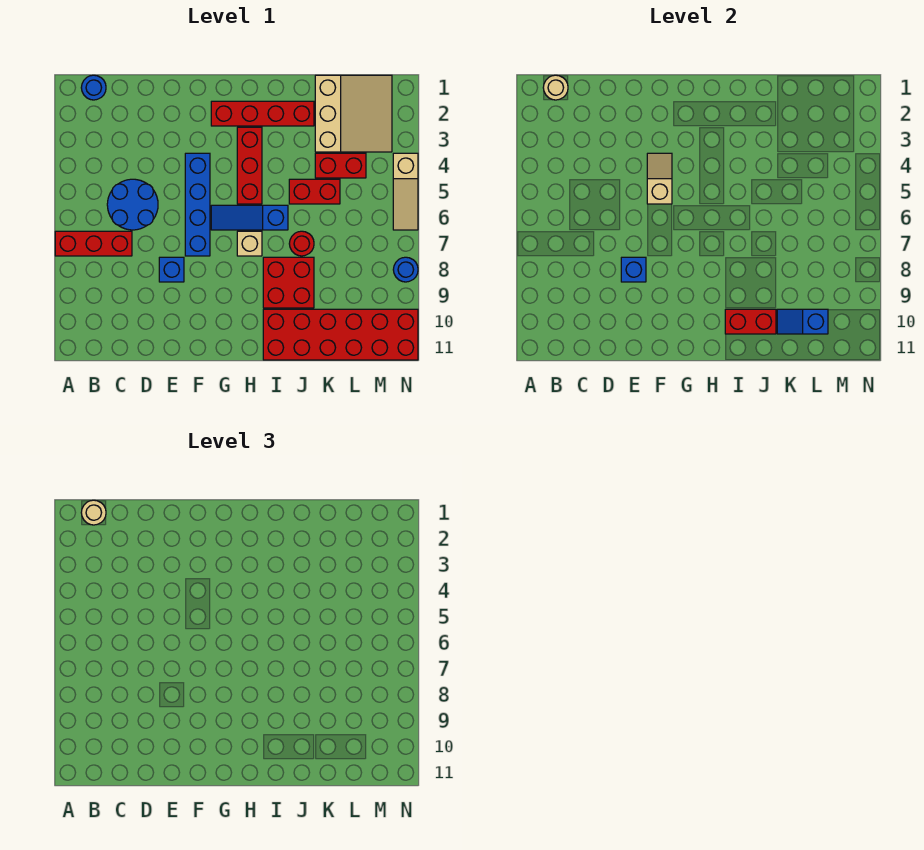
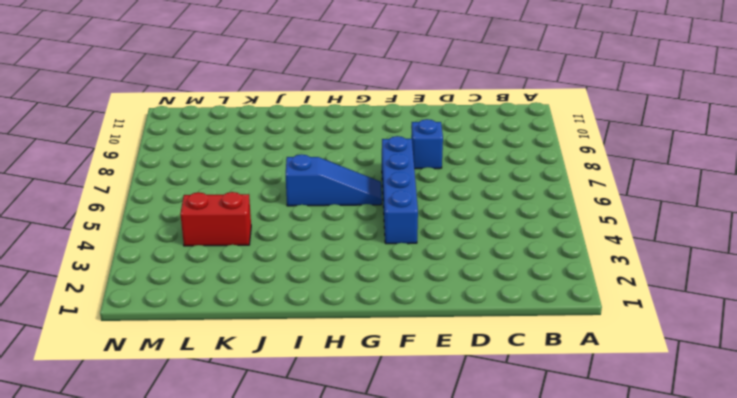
none -> red brick A7:C7 level 1
none -> blue round brick B1 level 1
none -> blue round brick C5:D6 level 1

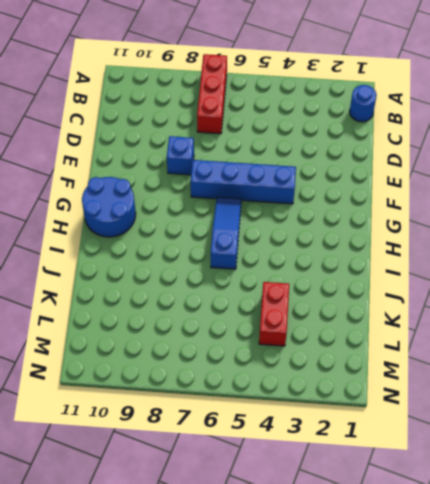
blue round brick G10:H11 level 1 -> blue round brick C5:D6 level 1
none -> red brick G2:J2 level 1
none -> red brick H3:H5 level 1
none -> tan brick H7 level 1

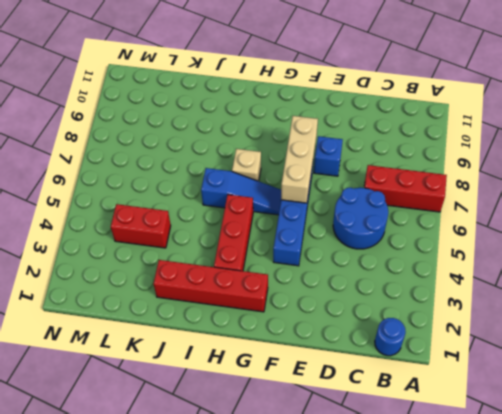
tan brick F6:F8 level 2 -> none
none -> red brick I8:J9 level 1
none -> red brick I10:N11 level 1
none -> red brick J5:K5 level 1

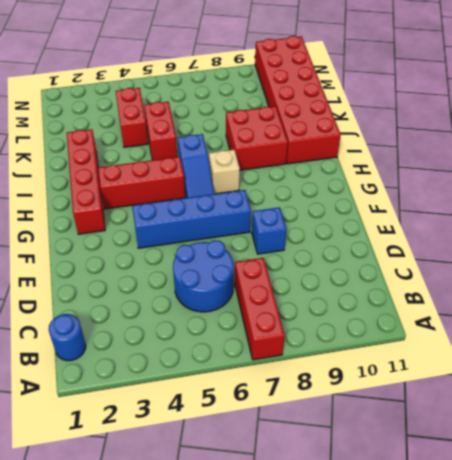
none -> red round brick J7 level 1
none -> tan slope K1:M3 level 1 top K
none -> tan slope N4:N6 level 1 top 4

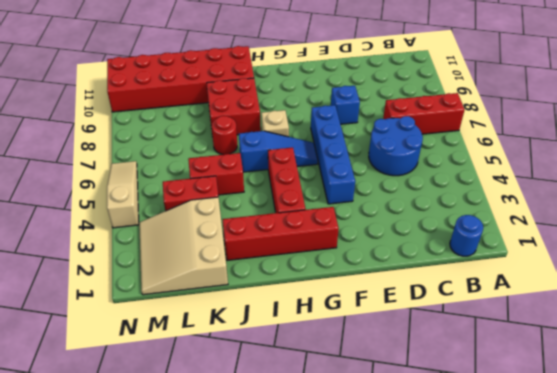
none -> blue round brick N8 level 1
none -> tan round brick B1 level 2
none -> blue brick E8 level 2

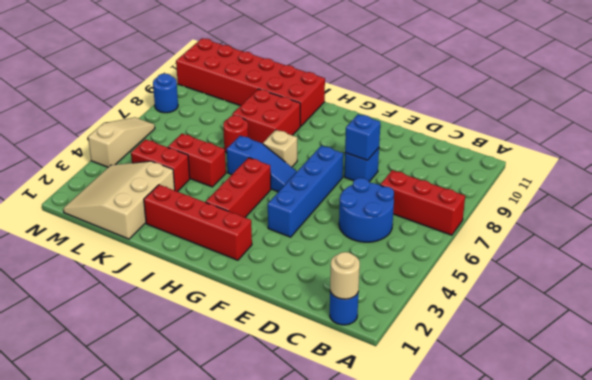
none -> tan slope F4:F5 level 2 top 5
none -> red brick I10:J10 level 2
none -> blue slope K10:L10 level 2 top L

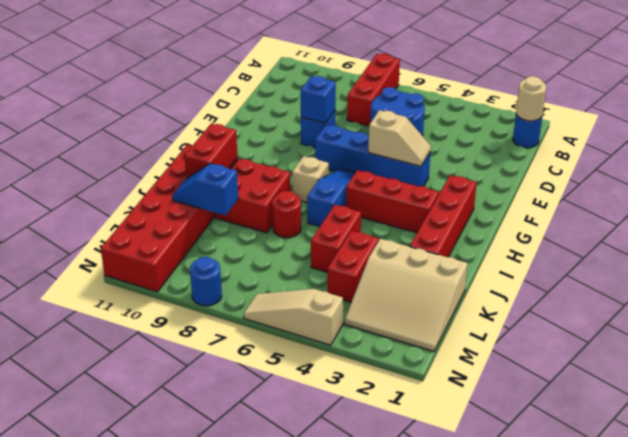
blue slope K9:K10 level 2 top 9 -> blue slope K10:L10 level 2 top L
none -> tan round brick B1 level 3

